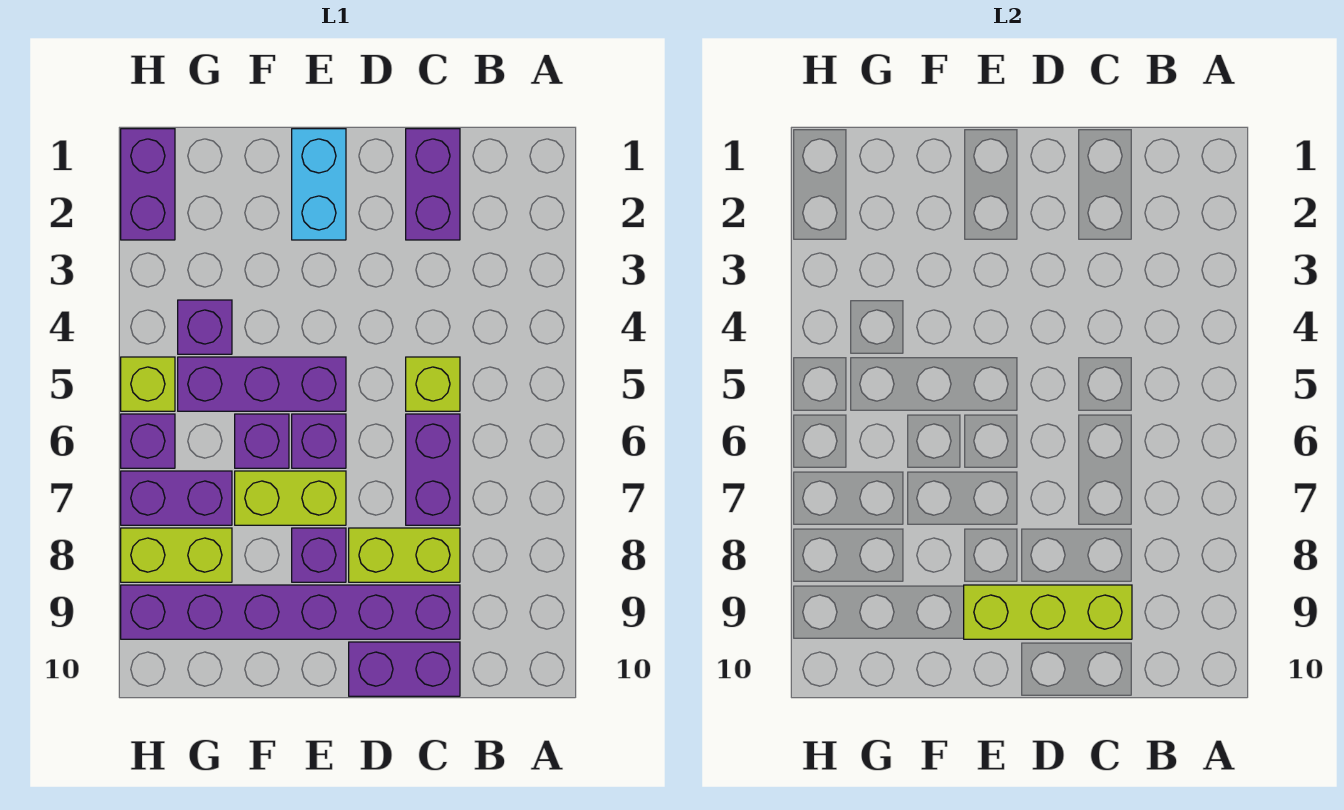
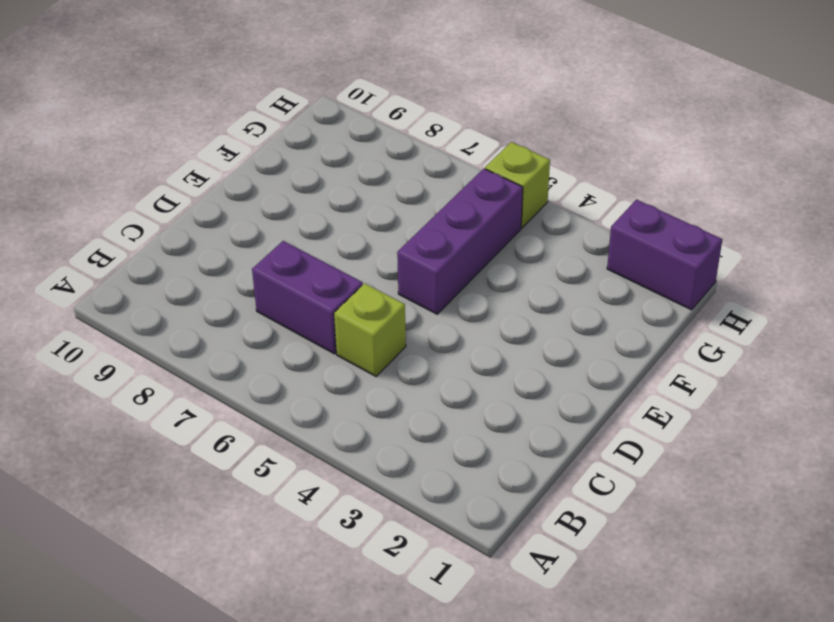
none -> purple brick C1:C2 level 1
none -> lime brick C8:D8 level 1
none -> purple brick C9:H9 level 1

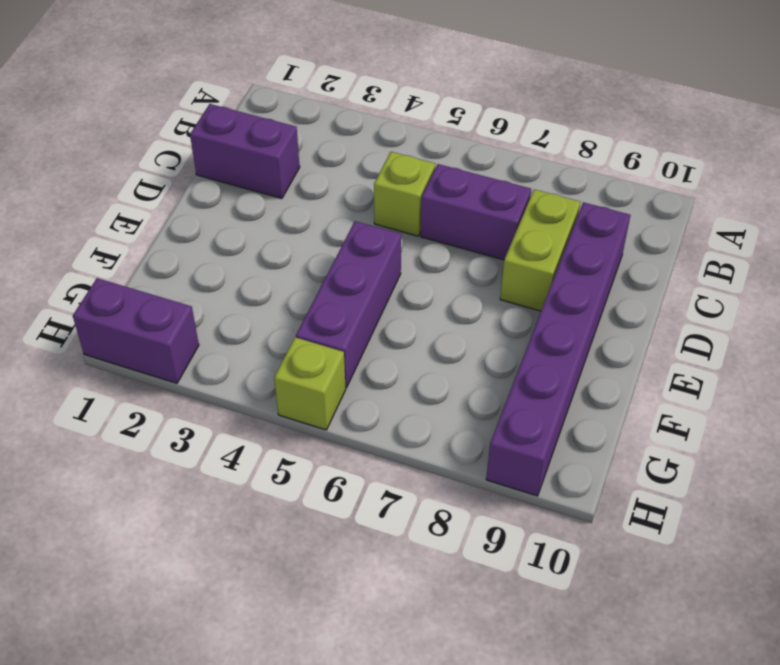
none -> purple brick C10:D10 level 1
none -> cyan brick E1:E2 level 1
none -> purple brick E6 level 1

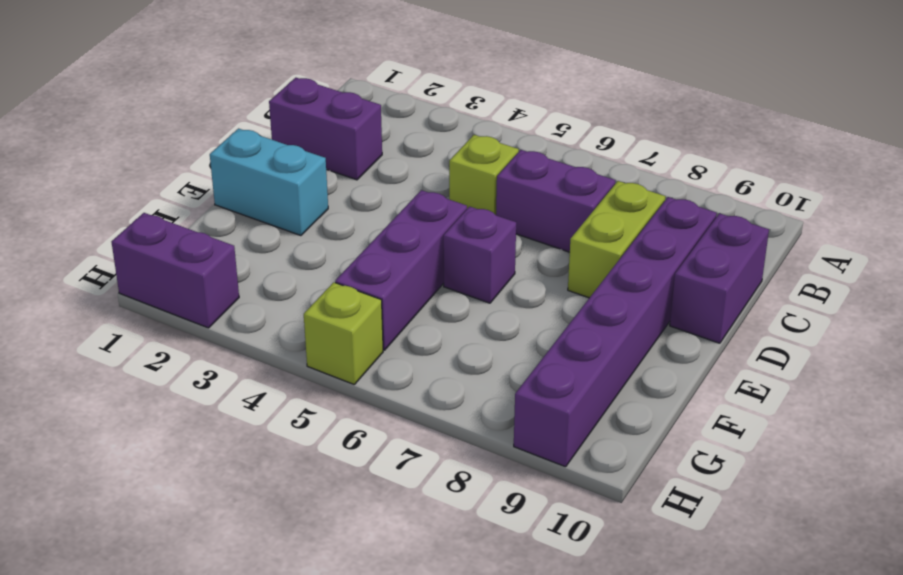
none -> lime brick E7:F7 level 1
none -> purple brick E8 level 1
none -> purple brick F6 level 1

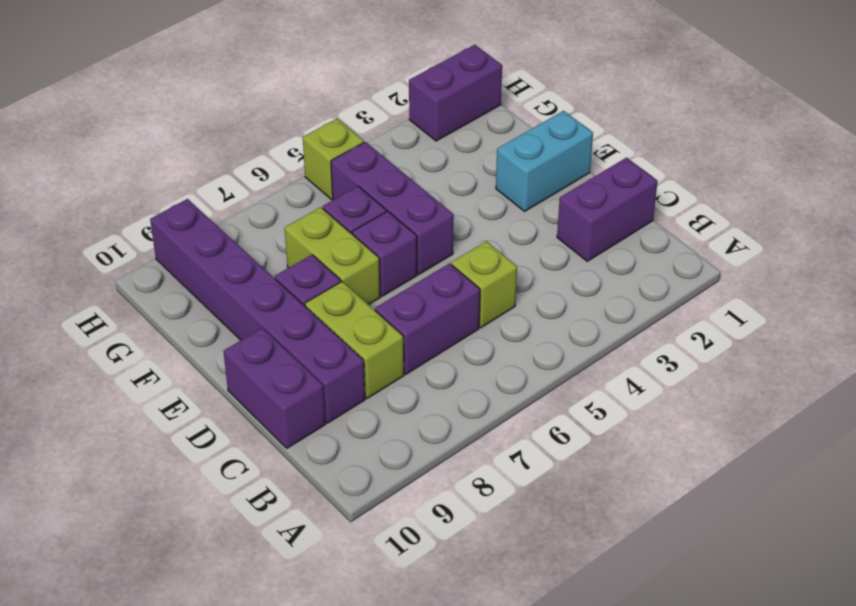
none -> purple brick G4 level 1
none -> purple brick G7:H7 level 1
none -> lime brick G8:H8 level 1

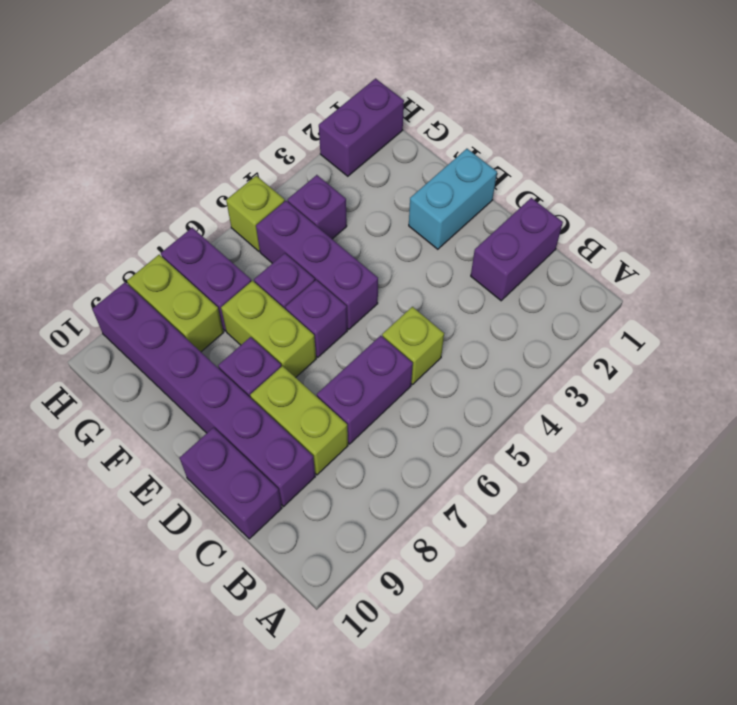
none -> purple brick H6 level 1
none -> lime brick C9:E9 level 2

